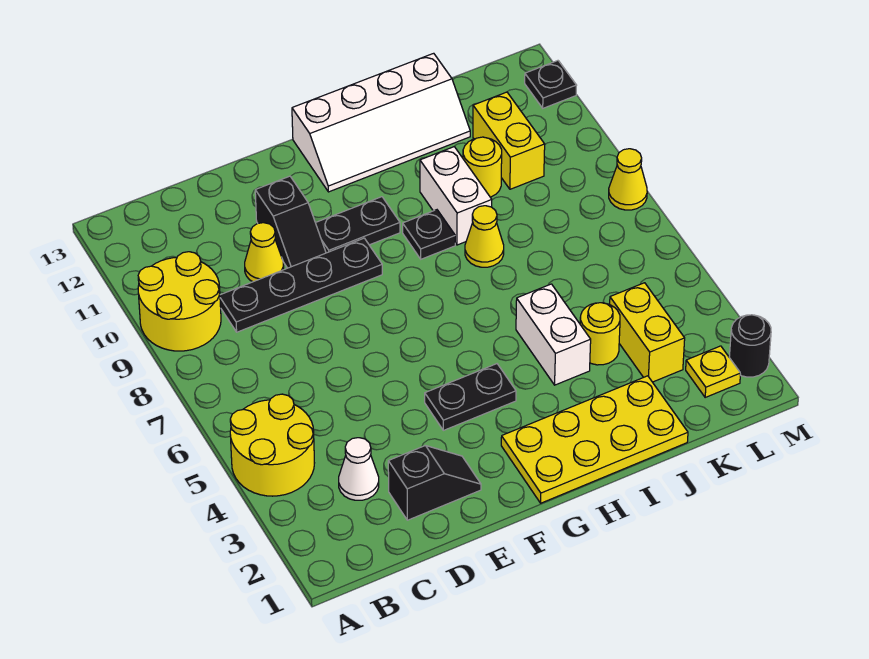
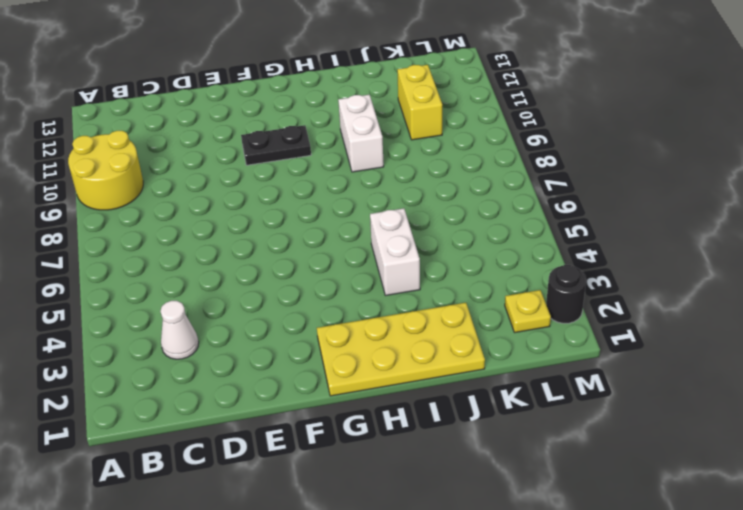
none -> yellow round brick A4:B5 level 1
none -> black plate C9:F9 level 1
none -> black slope D2:E2 level 1 top D

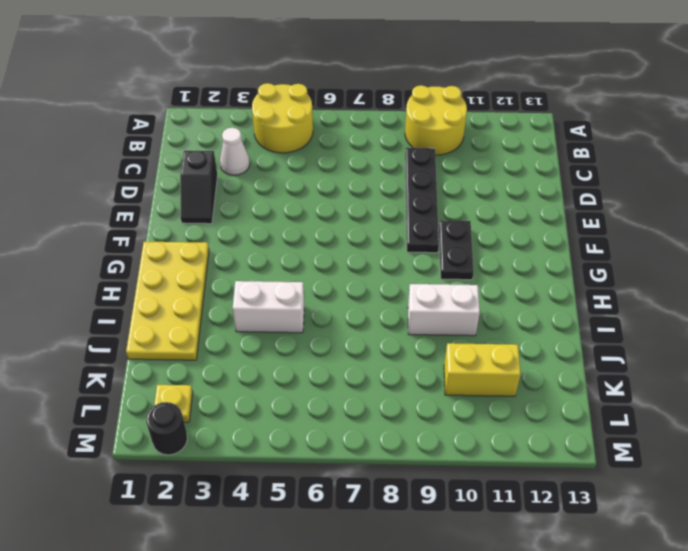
none -> yellow cone D10 level 1
none -> black slope E10:E11 level 1 top 11
none -> black plate F4:G4 level 1

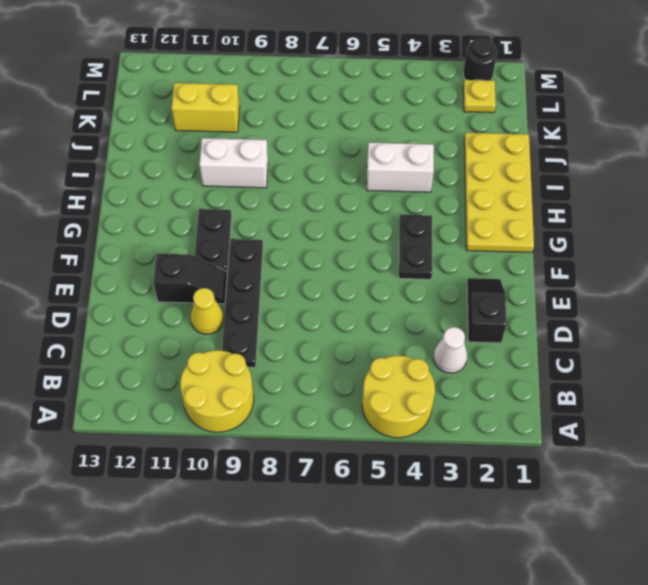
none -> white slope G12:J13 level 1 top 13
none -> black plate H9 level 1
none -> yellow cone I8 level 1

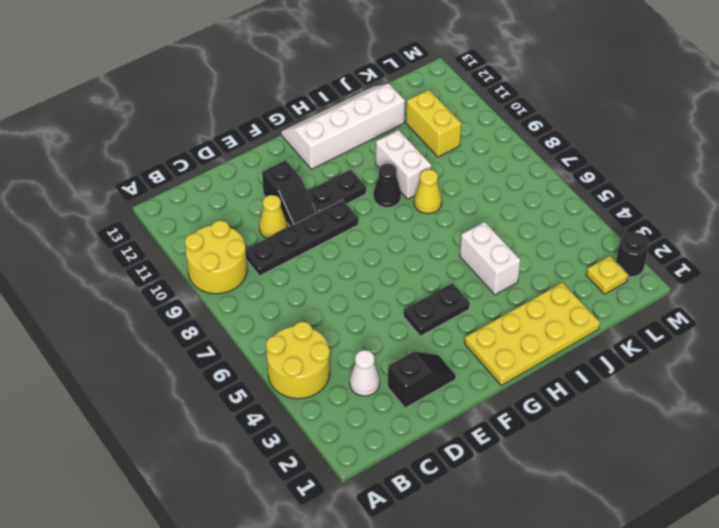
white slope G12:J13 level 1 top 12 -> white slope G12:J13 level 1 top 13
black cone H9 level 1 -> black plate H9 level 1
none -> yellow round brick J4 level 1
none -> yellow round brick J10 level 1
none -> yellow brick K3:K4 level 1

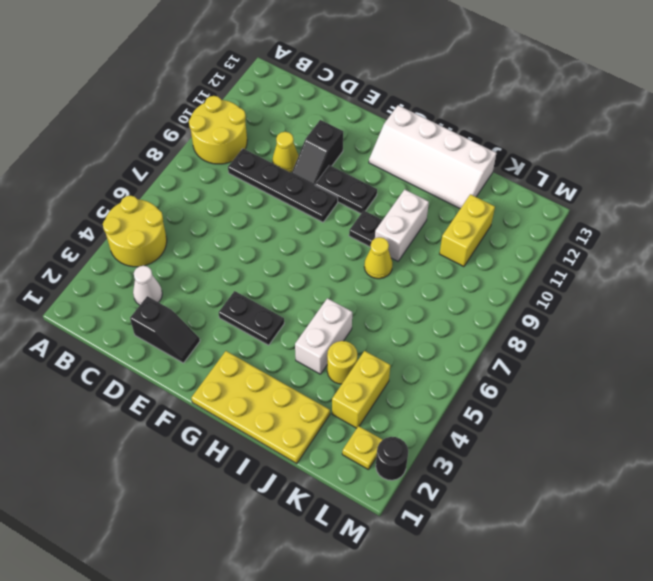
none -> yellow round brick J10 level 1
none -> yellow cone M8 level 1
none -> black plate M12 level 1

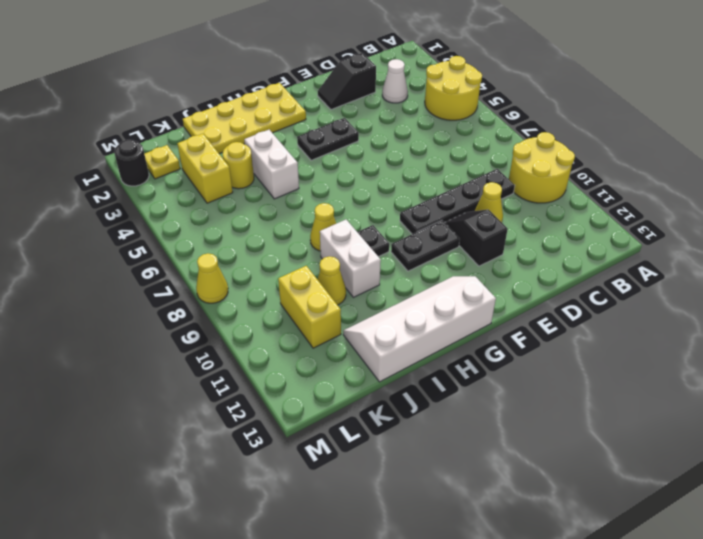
yellow cone J10 level 1 -> yellow round brick J10 level 1
none -> black plate M12 level 1

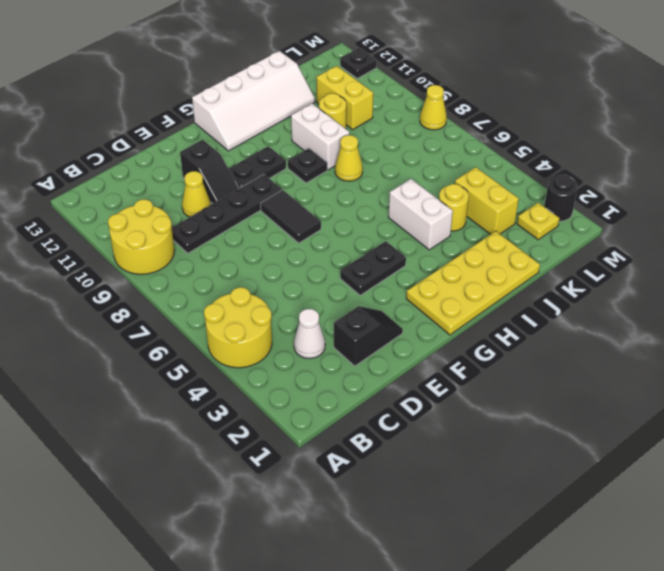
black tile F7:F8 level 1 -> none

